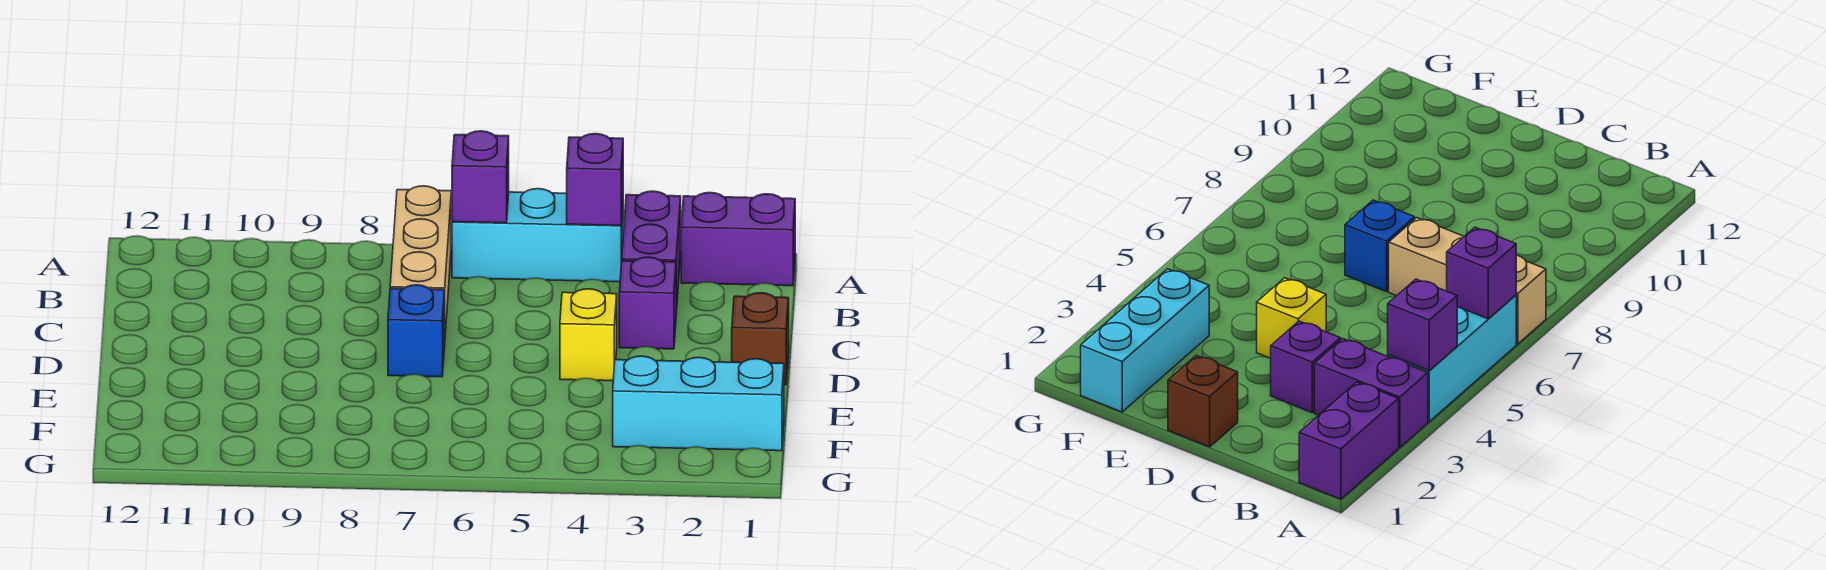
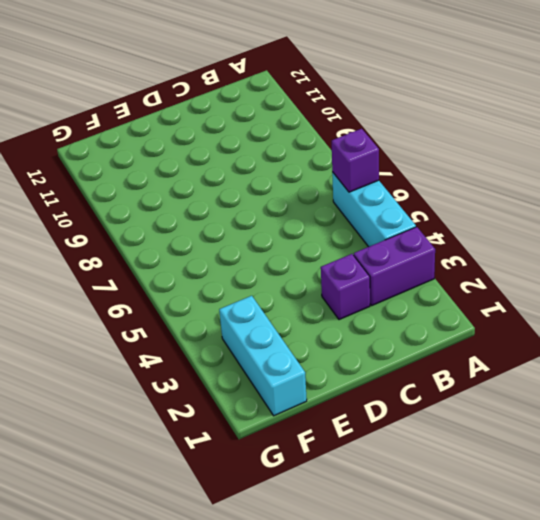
none -> purple brick A1:A2 level 1
none -> tan brick A7:C7 level 1

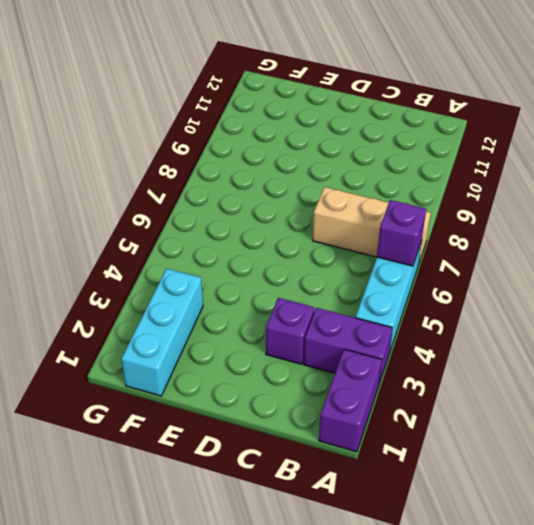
none -> brown brick D1 level 1
none -> yellow brick D4 level 1

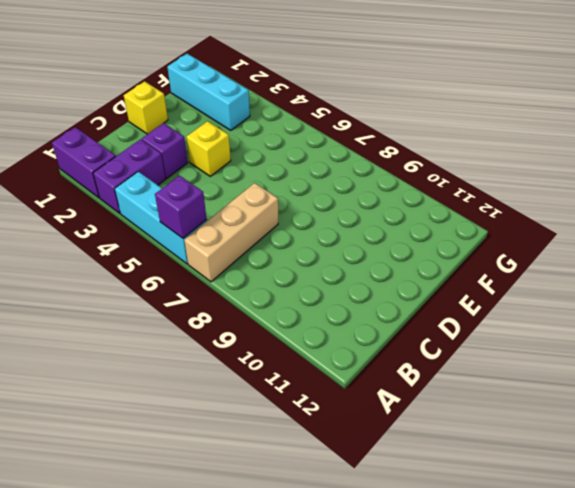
yellow brick D1 level 1 -> brown brick D1 level 1
none -> blue brick D7 level 1
none -> purple brick A4 level 2

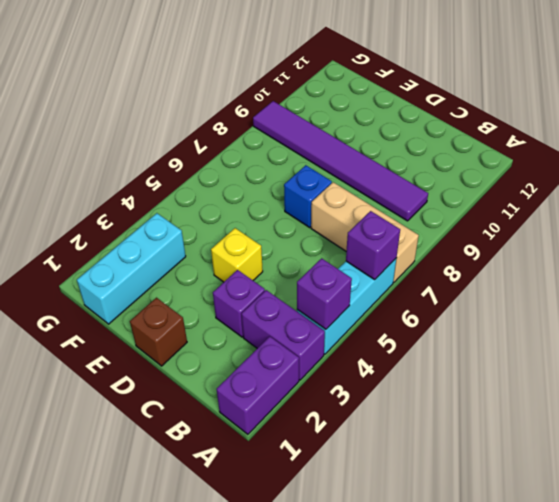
purple tile B9:G9 level 1 -> none

